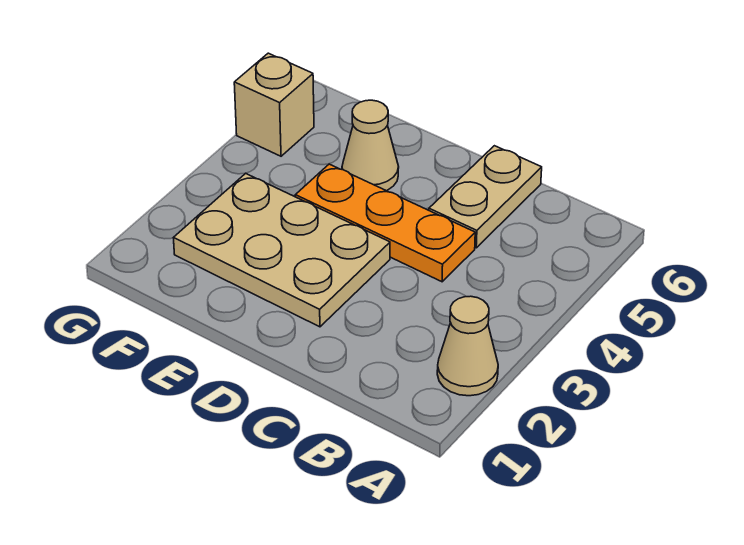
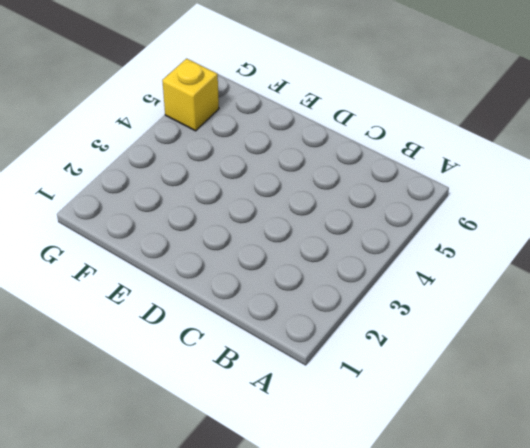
yellow brick G5 level 1 -> tan brick G5 level 1
none -> tan cone A2 level 1
none -> orange plate C4:E4 level 1

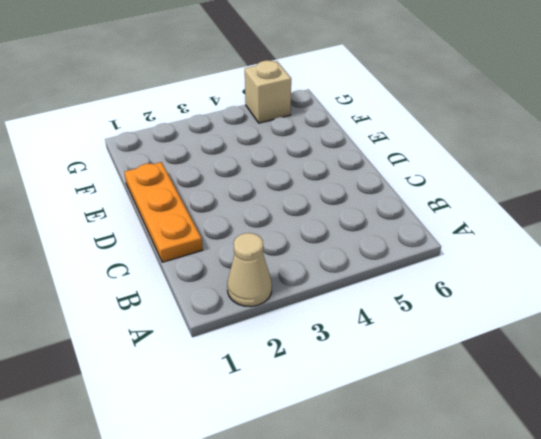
orange plate C1:E1 level 1 -> orange plate C4:E4 level 1
none -> tan plate C5:C6 level 1
none -> tan plate D2:F3 level 1

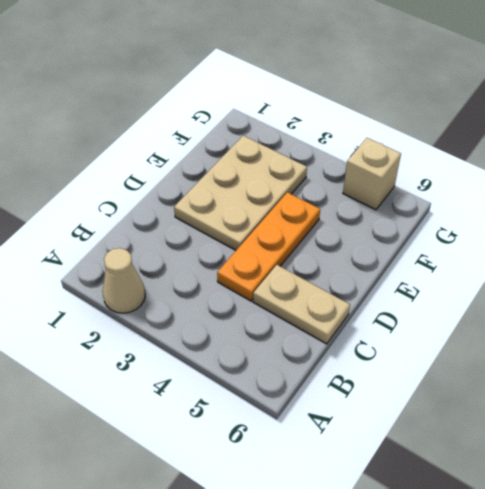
none -> tan cone E5 level 1

